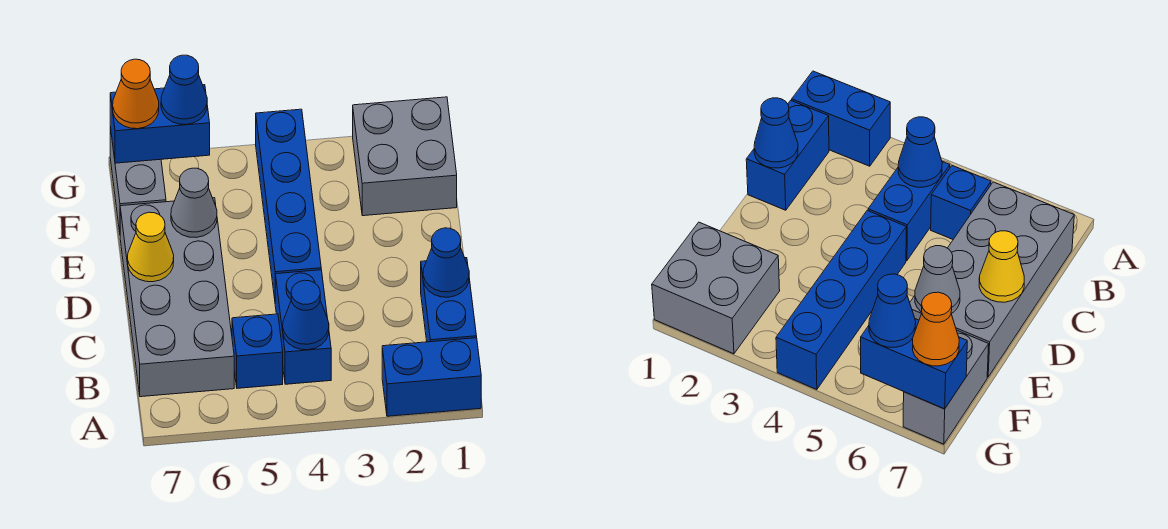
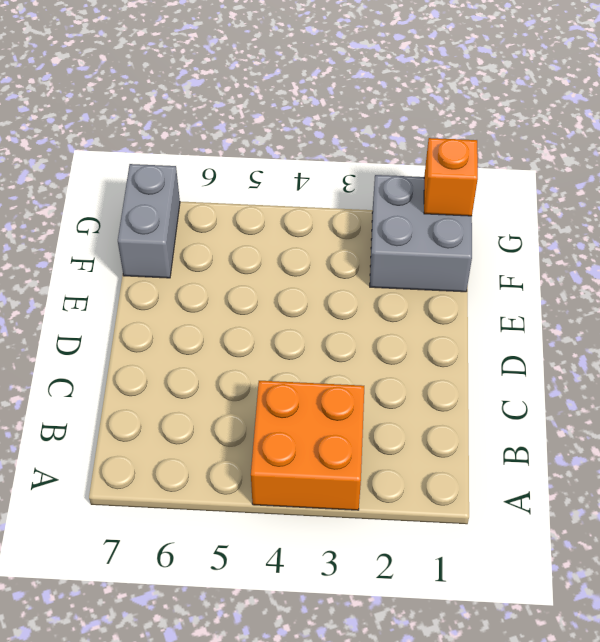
orange brick A3:B4 level 1 -> blue brick B4:C4 level 1
orange brick G1 level 2 -> none
none -> blue brick A1:A2 level 1
none -> blue brick B1:C1 level 1
none -> blue brick B5 level 1

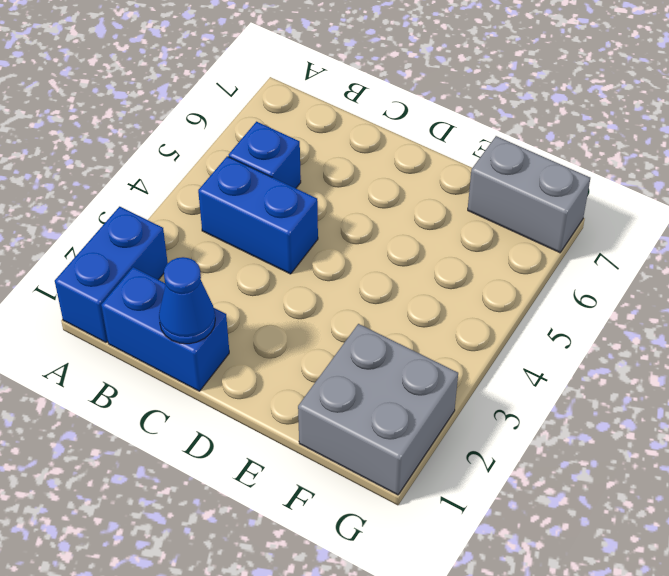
none -> grey brick B6:E7 level 1
none -> blue brick D4:G4 level 1
none -> blue cone B4 level 2

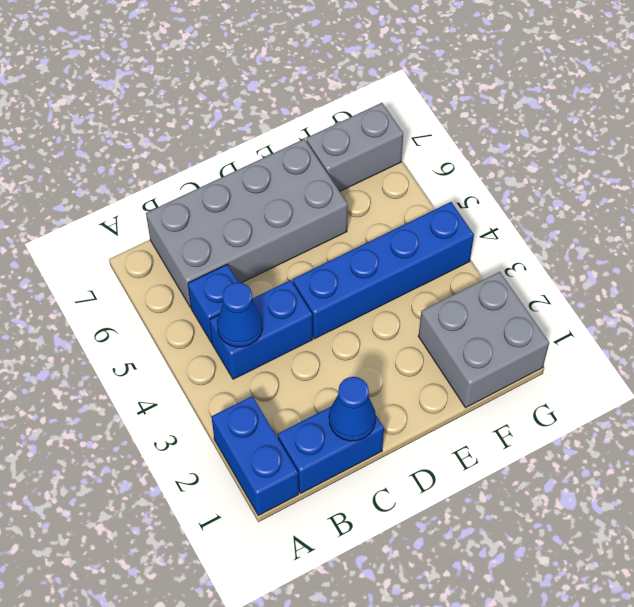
none -> yellow cone D7 level 2
none -> grey cone E6 level 2
none -> blue brick G6:G7 level 2

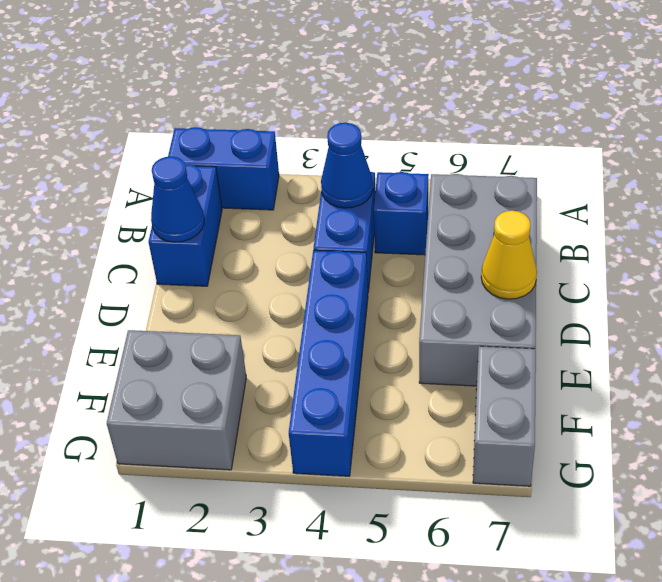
none -> grey cone E6 level 2
none -> blue brick G6:G7 level 2
none -> blue cone G6 level 3

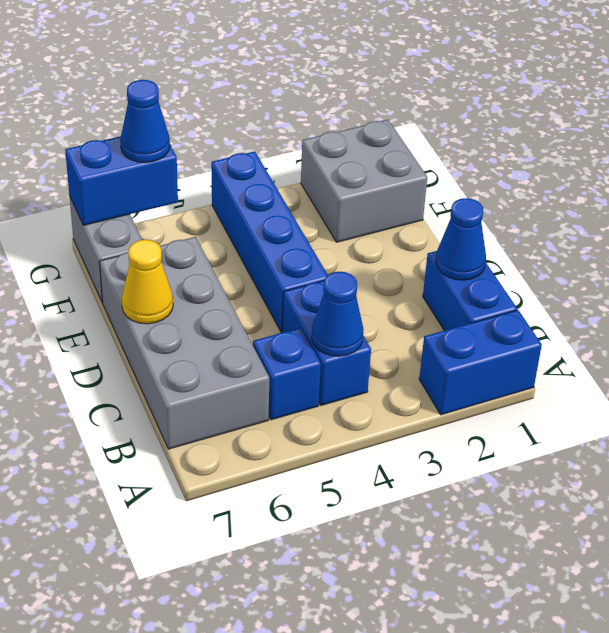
none -> grey cone E6 level 2
none -> orange cone G7 level 3

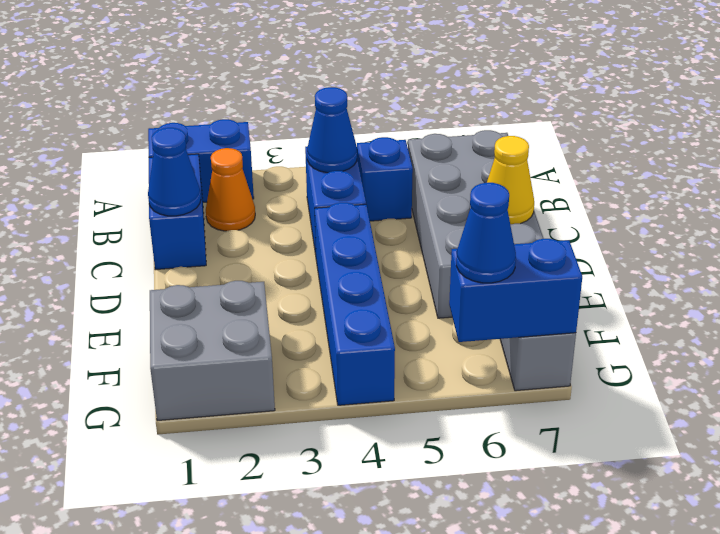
orange cone B2 level 1 -> orange cone G7 level 3
none -> grey cone E6 level 2

